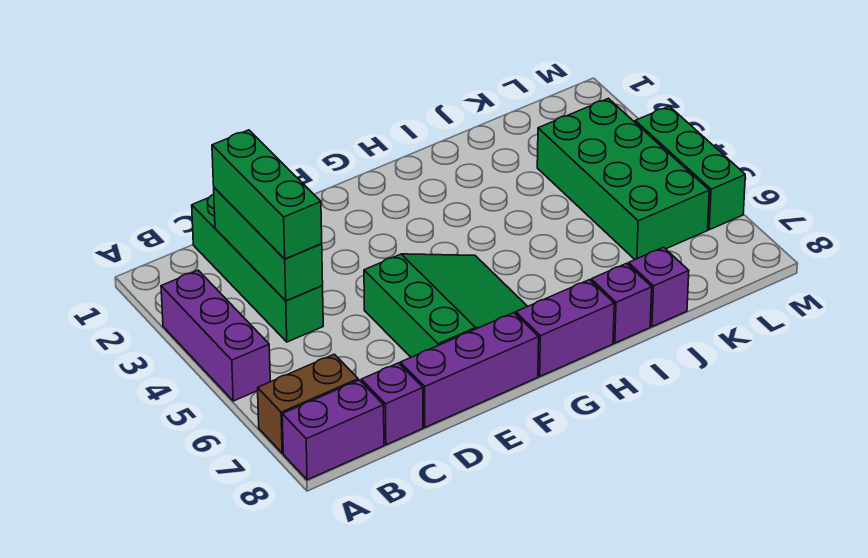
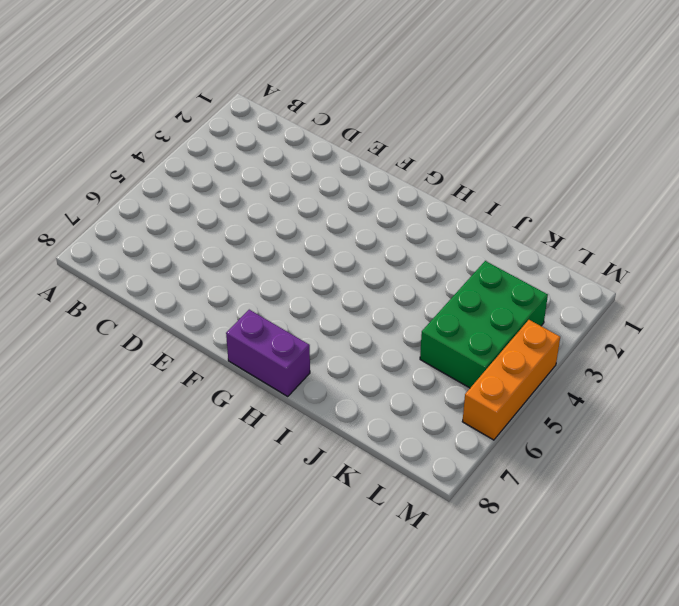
green brick K3:L5 level 1 -> green brick K3:L6 level 1
orange brick M4:M6 level 1 -> green brick M4:M6 level 1
none -> purple brick A3:A5 level 1
none -> brown brick A7:B7 level 1
none -> purple brick A8:B8 level 1

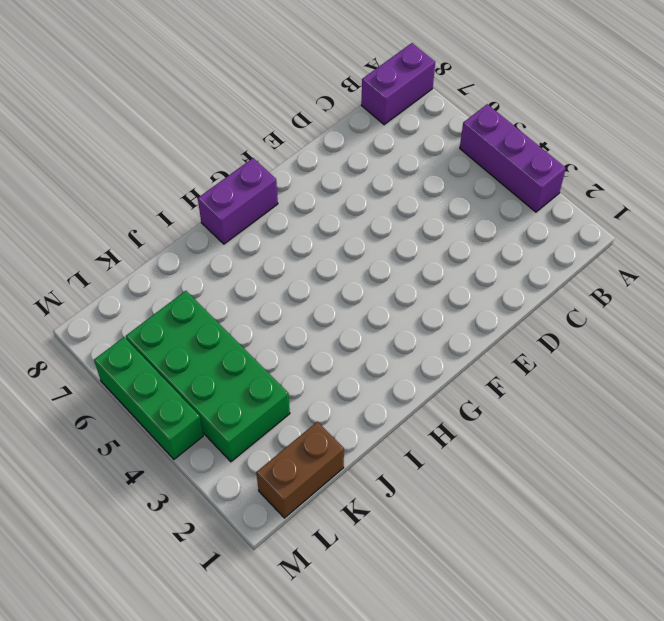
brown brick K1:L1 level 1 -> brown brick A7:B7 level 1
none -> green brick C1:C4 level 1
none -> purple brick C8 level 1
none -> purple brick D8:F8 level 1

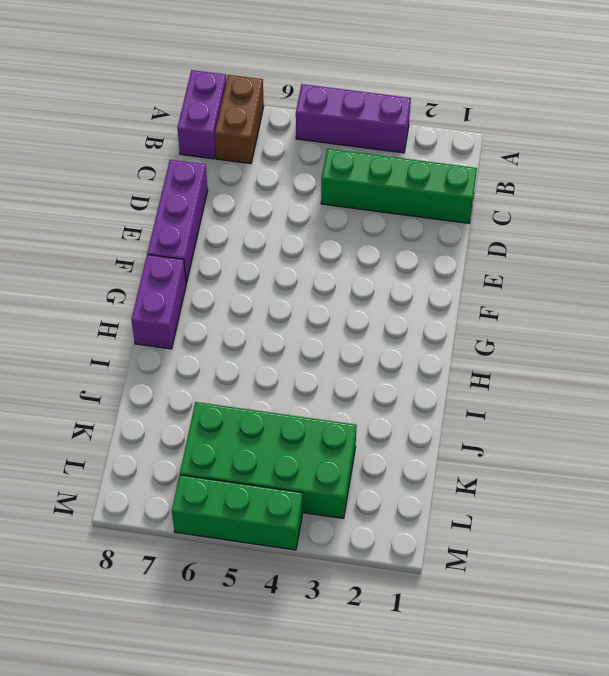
none -> purple brick C8 level 1
none -> green slope E5:G7 level 1 top E
none -> purple brick I8 level 1

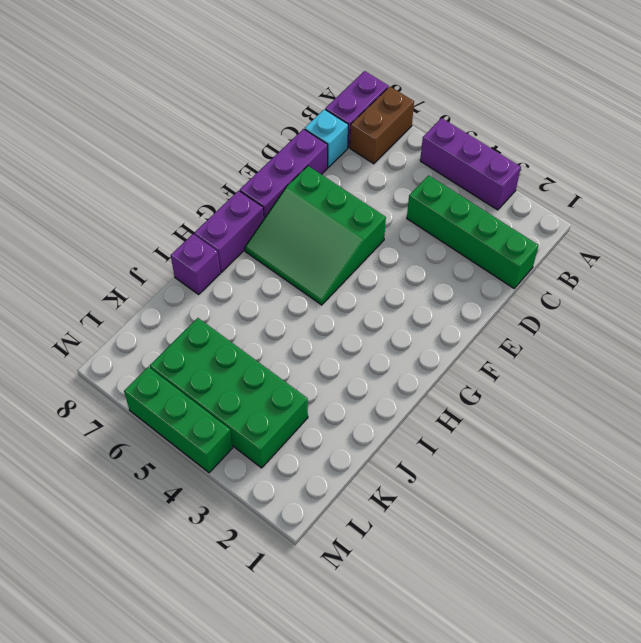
cyan brick C8 level 1 -> purple brick C8 level 1
none -> purple brick J8 level 1
none -> green brick C2:C4 level 2
none -> green brick C2:C4 level 3

